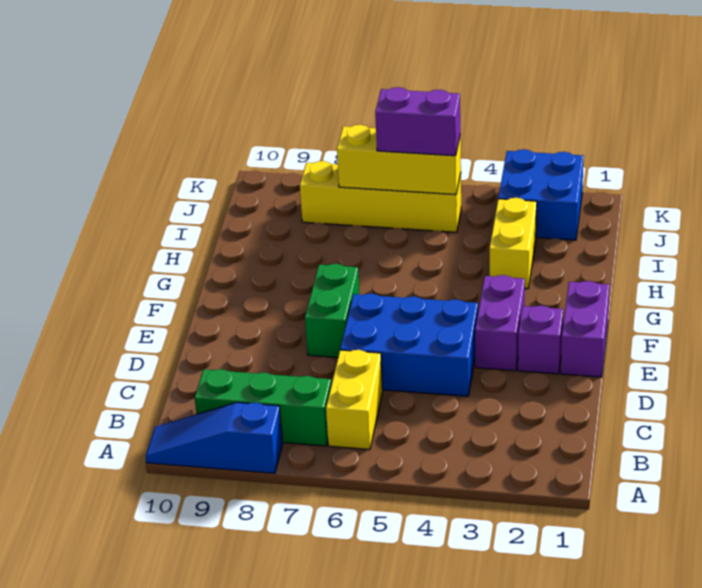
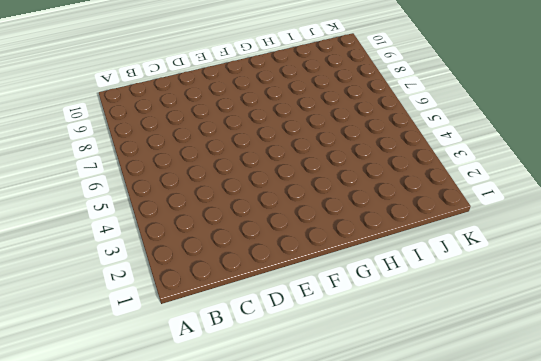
none -> blue slope A8:A10 level 1 top 8
none -> yellow brick B6:C6 level 1
none -> green brick B7:B9 level 1

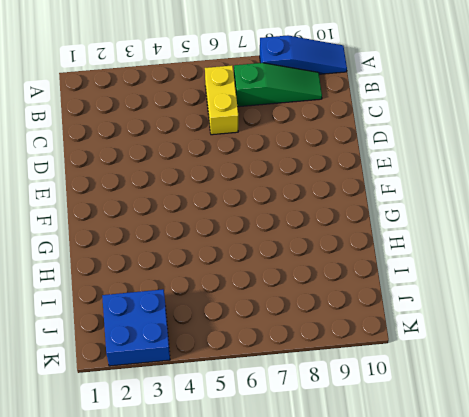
green slope B7:B9 level 1 top 7 -> green brick B7:B9 level 1
none -> blue brick D4:E6 level 1
none -> purple brick E1:F1 level 1
none -> purple brick E2 level 1

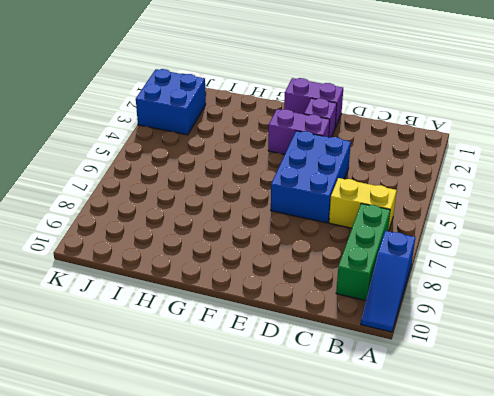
none -> green brick E7:F7 level 1
none -> yellow brick H3:I3 level 1
none -> yellow brick J5:J8 level 1

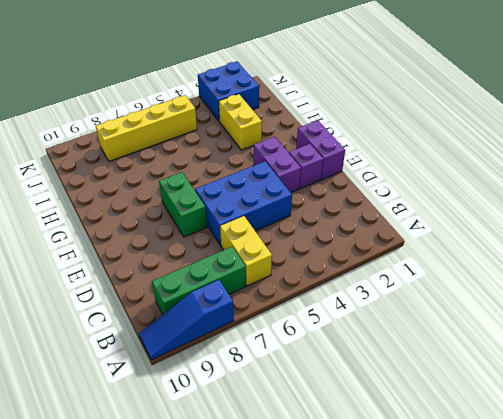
none -> yellow brick J5:J7 level 2
none -> purple brick J5:J6 level 3

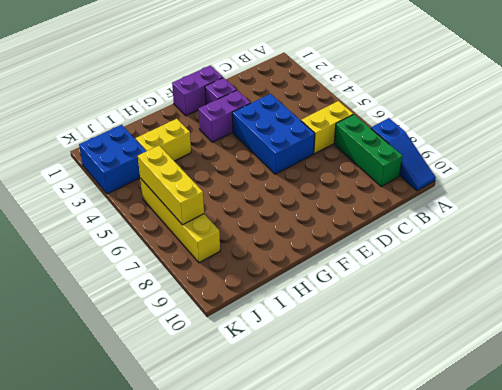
none -> green brick E7:F7 level 1
none -> purple brick J5:J6 level 3

